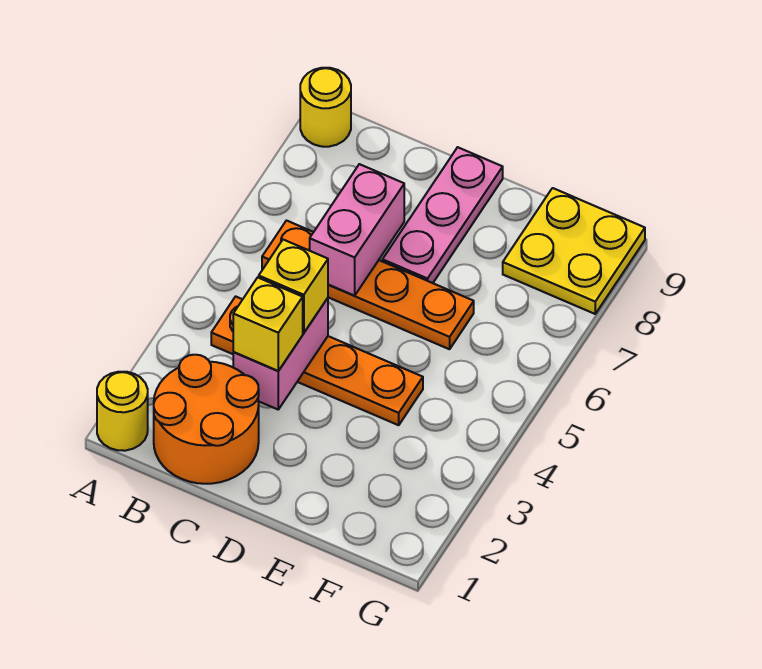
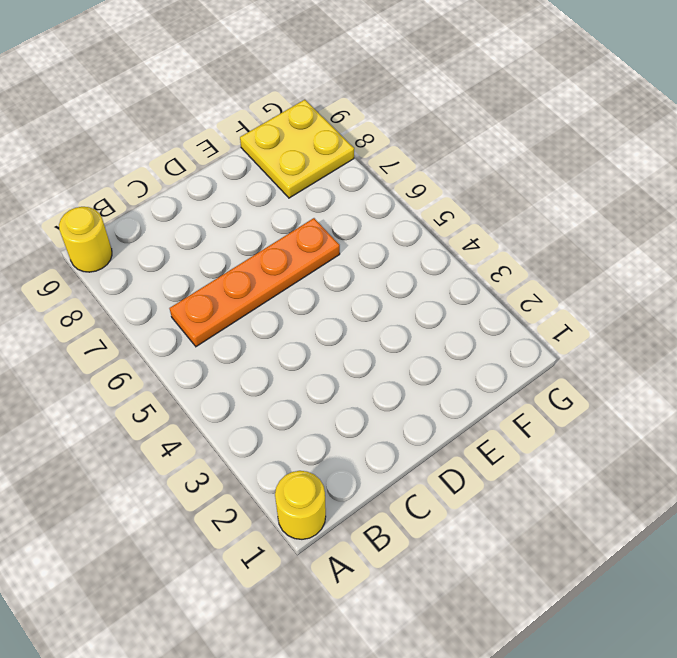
none -> orange round brick B1:C2 level 1
none -> orange plate B4:E4 level 1

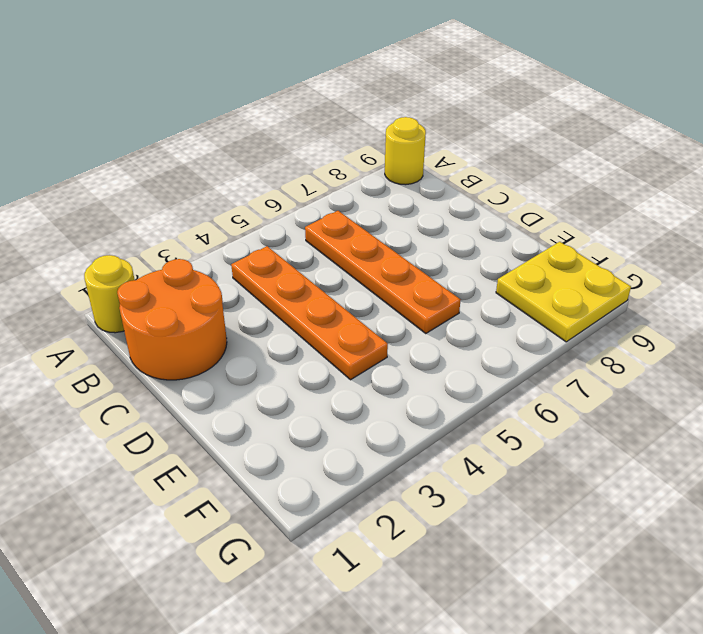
none -> pink plate D7:D9 level 1
none -> pink brick C3:C4 level 2

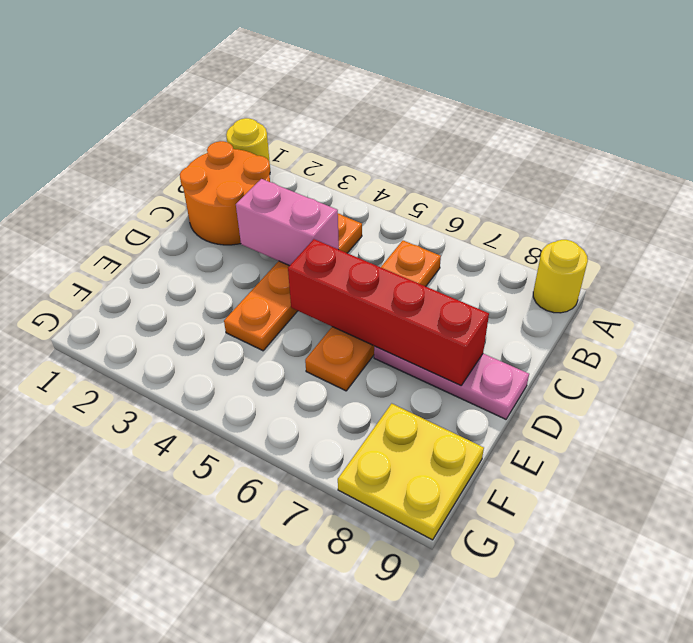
red brick D5:D8 level 2 -> none
none -> pink brick C6:C7 level 2
none -> yellow brick C3 level 3

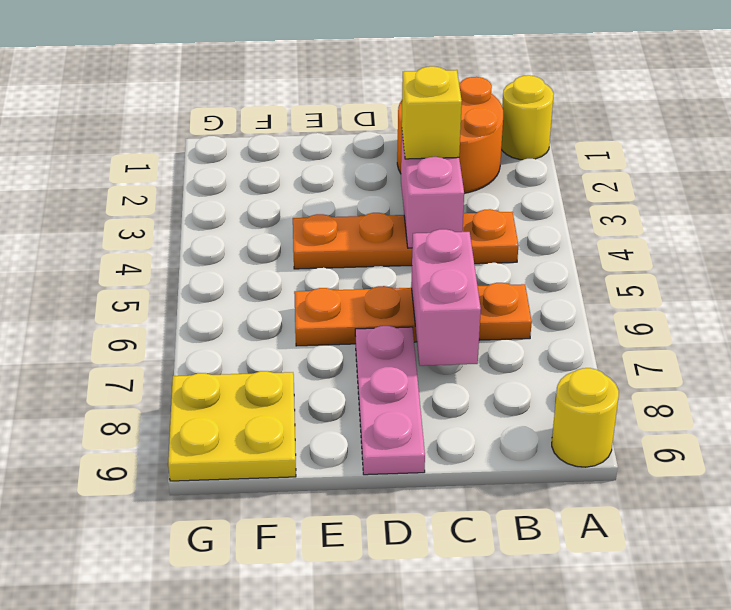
none -> yellow brick C4 level 3

